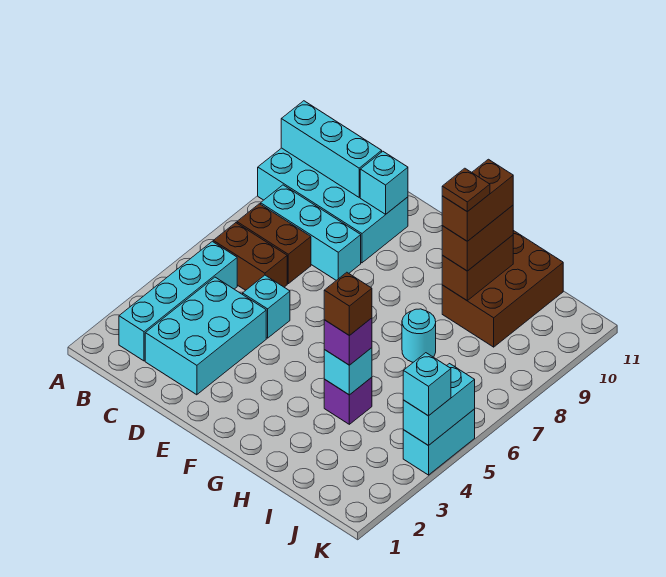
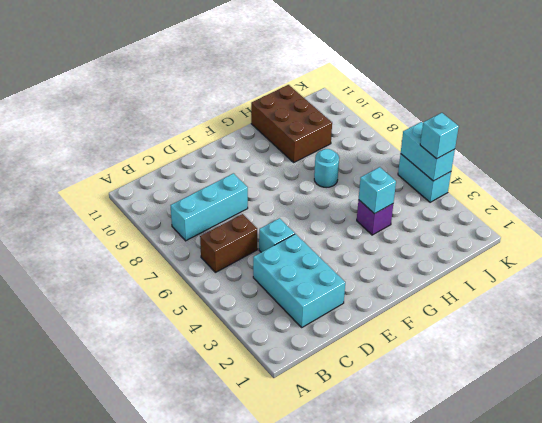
none -> cyan brick A9:D10 level 1
none -> cyan brick B2:B5 level 1
none -> brown brick B7:C7 level 1

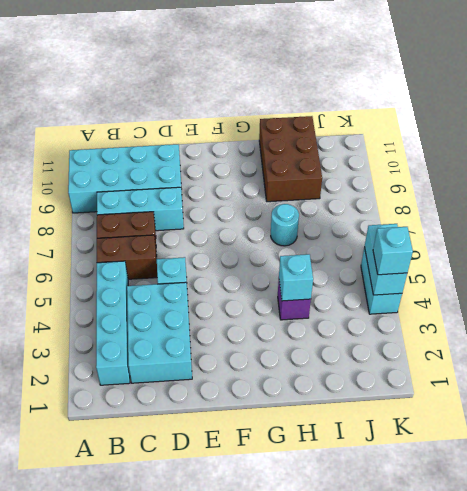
none -> cyan brick A10:C10 level 2
none -> cyan brick D10 level 2
none -> brown brick H9:H10 level 2

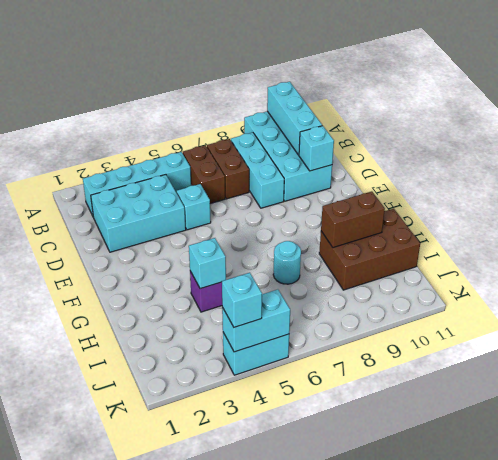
none -> purple brick H4 level 3
none -> brown brick H9:H10 level 3
none -> brown brick H4 level 4

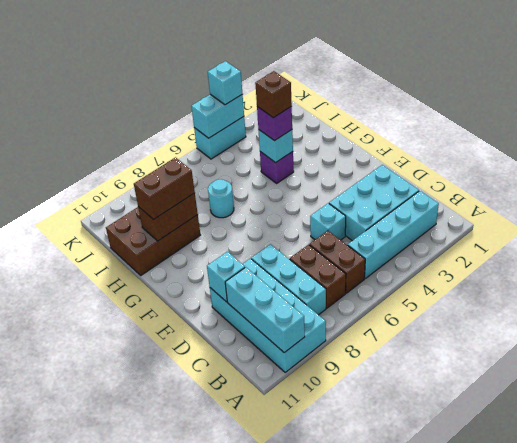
none -> brown brick H9:H10 level 4
none -> brown plate H9 level 5

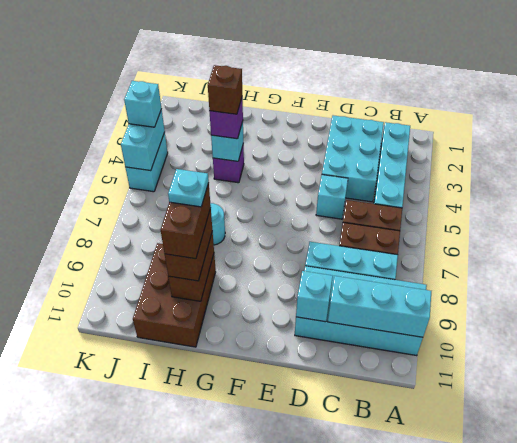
cyan plate H9 level 5 -> brown plate H9 level 5

